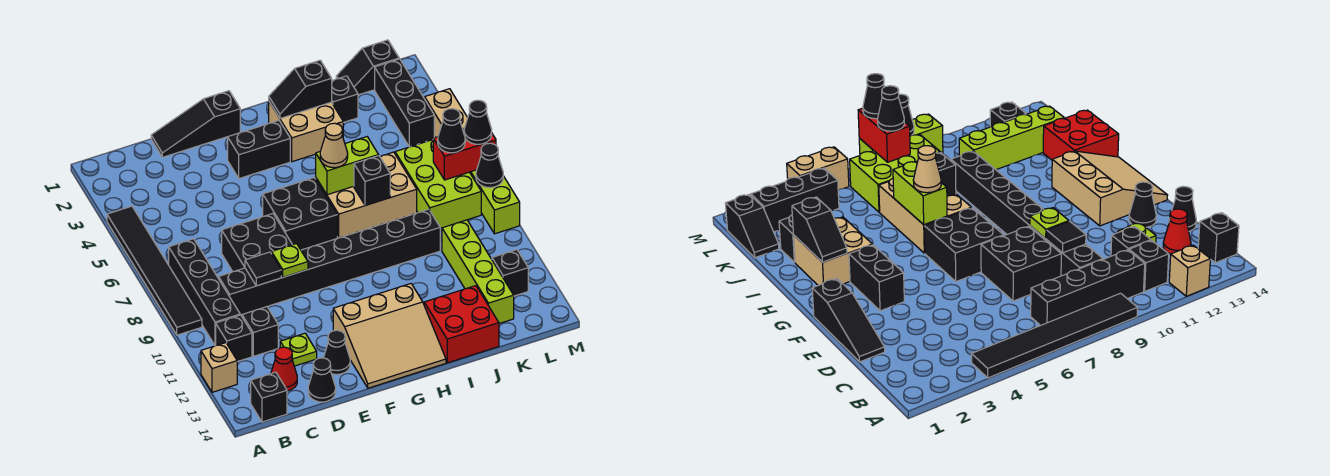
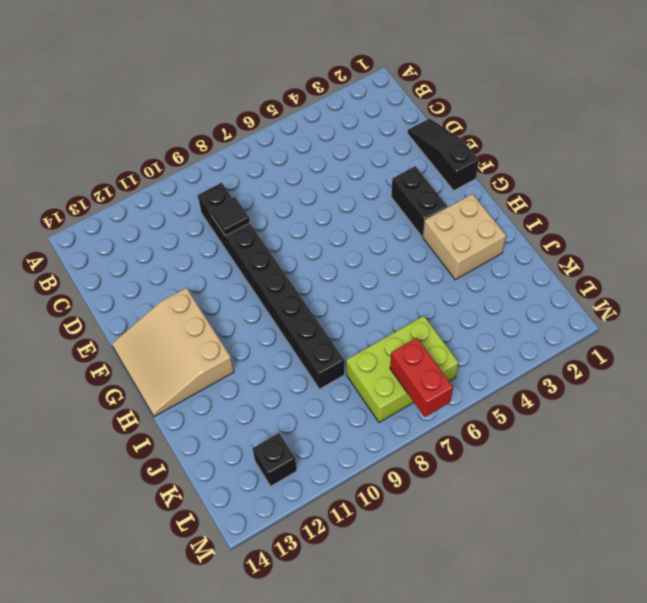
none -> black tile A4:A9 level 1
none -> tan brick A12 level 1
none -> black brick B7:B10 level 1
none -> black brick B11 level 1

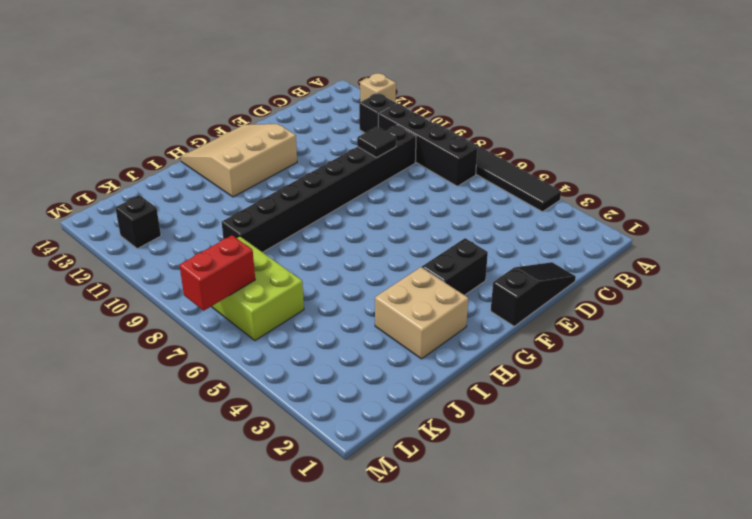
none -> black brick B14 level 1
none -> black brick C11 level 1
none -> red cone C13 level 1
none -> black brick D7:E8 level 1

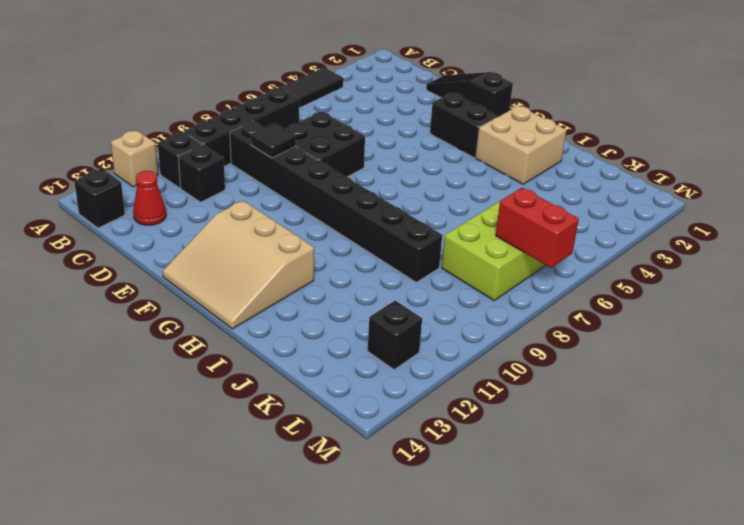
none -> lime plate D12 level 1
none -> black cone D14 level 1
none -> black cone E13 level 1
none -> black brick F6:G7 level 1

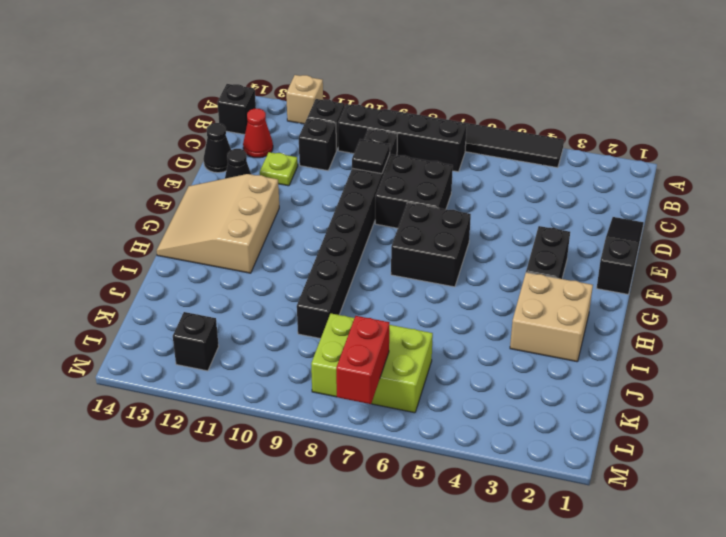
none -> tan brick H6:J7 level 1
none -> red brick I13:J14 level 1
none -> black brick J2 level 1
none -> black slope K1:L1 level 1 top L

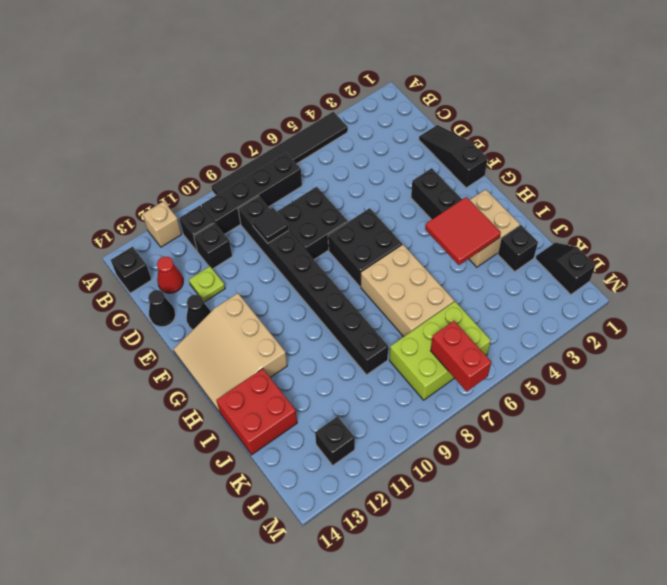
red tile H3:I4 level 2 -> none
none -> lime brick K10:K13 level 1
none -> black brick L2:L4 level 1
none -> tan brick M4:M5 level 1
none -> lime brick M7:M9 level 1

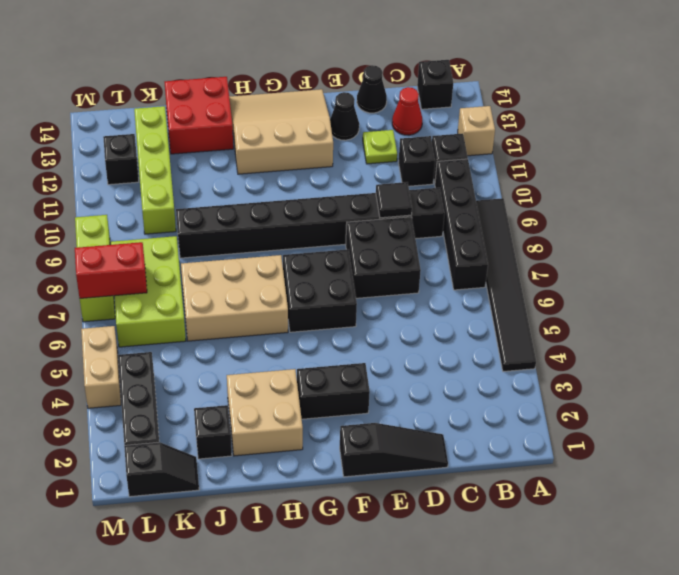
none -> lime plate E9 level 2
none -> black slope H2:I2 level 2 top I
none -> lime brick H6:I6 level 2
none -> black brick I7 level 2

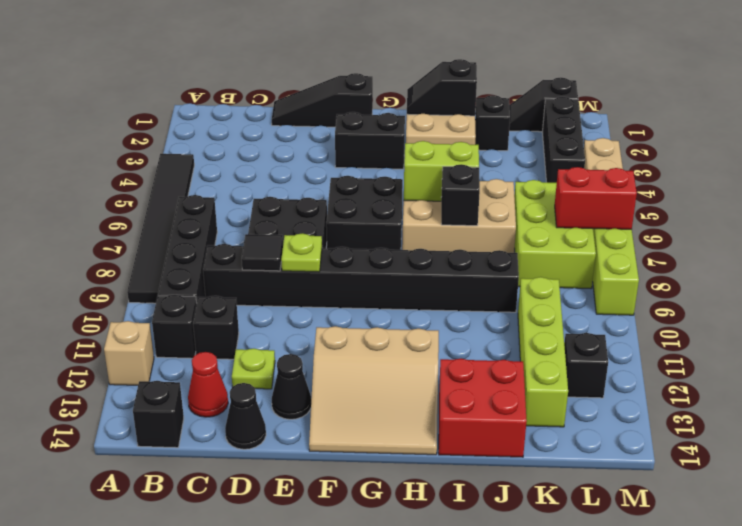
none -> black cone M8 level 2
none -> tan cone H6 level 3
none -> black cone L7 level 3
none -> black cone M7 level 3

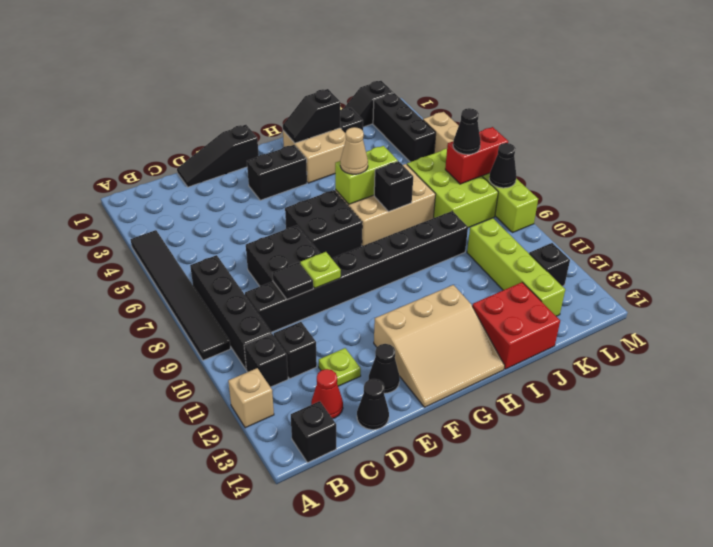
none -> black cone M7 level 3

